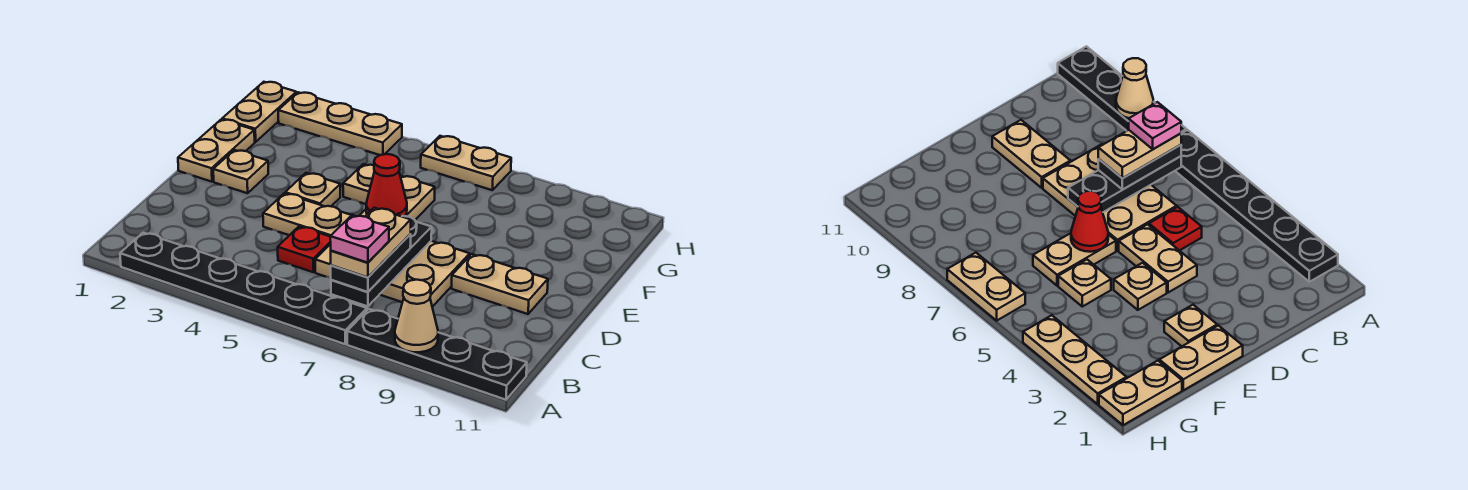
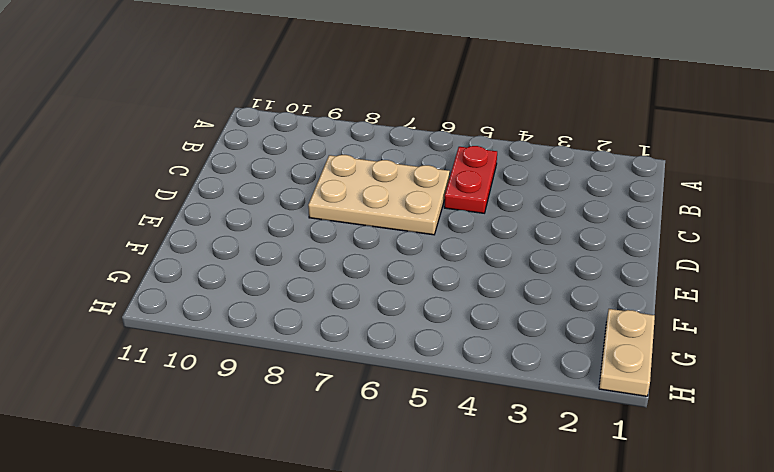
red plate B5:C5 level 1 -> red plate C5 level 1
none -> black plate A2:A7 level 1
none -> black plate A8:A11 level 1
none -> tan plate D4:D5 level 1

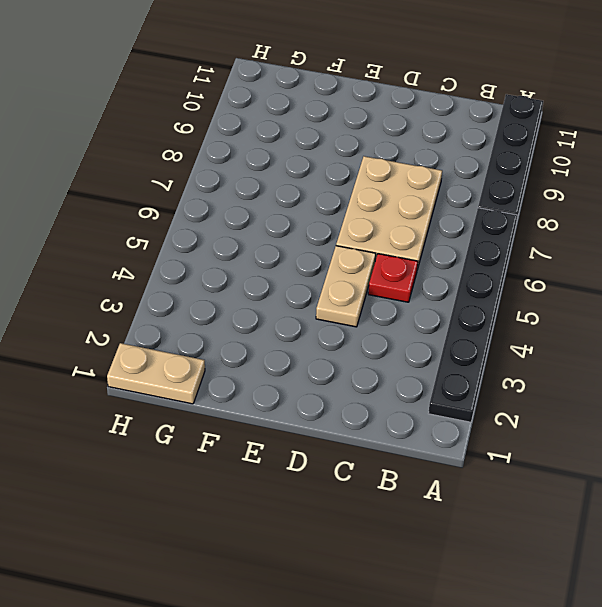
none -> tan plate D9:D10 level 1
none -> tan plate E1:F1 level 1
none -> tan plate E2 level 1

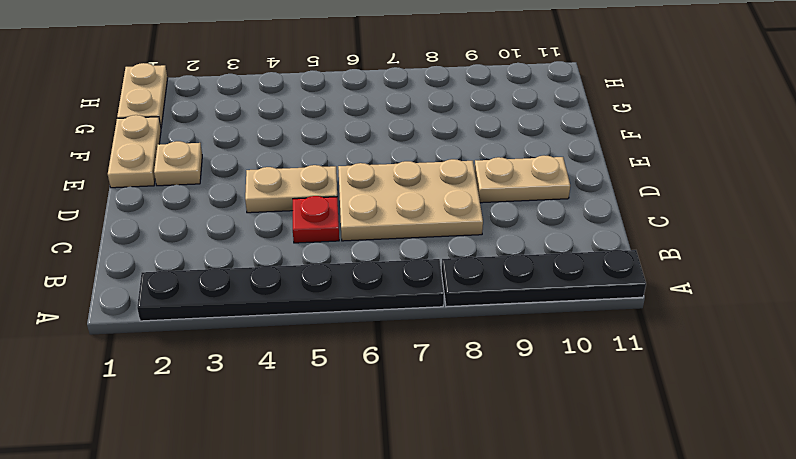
none -> tan plate E4 level 1
none -> tan plate E6:F6 level 1
none -> tan plate F5 level 1

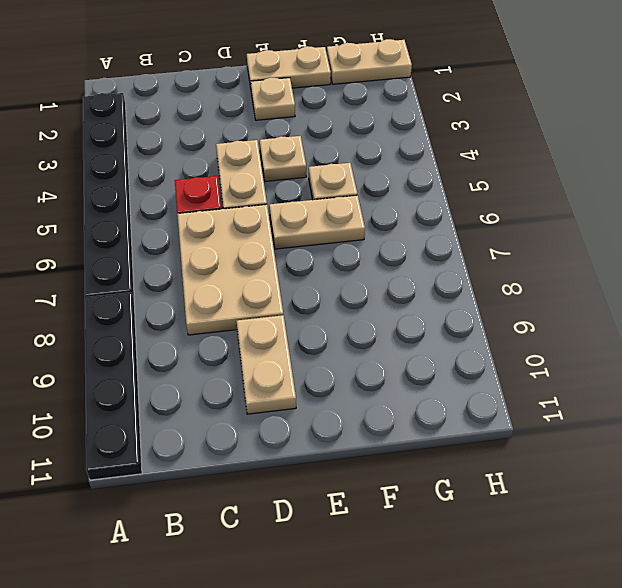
none -> tan plate H2:H4 level 1
none -> tan plate H6:H7 level 1
none -> tan cone A9 level 2

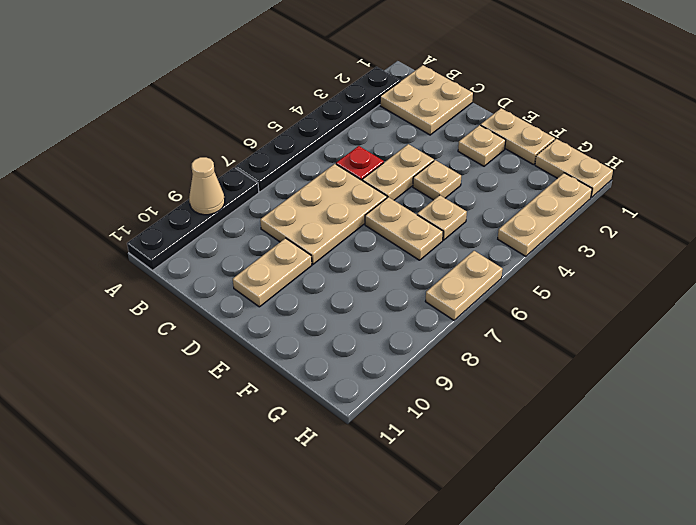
tan plate B1:C2 level 1 -> none
none -> black plate B7:D7 level 2
none -> red cone E6 level 2
none -> black plate B7:C7 level 3

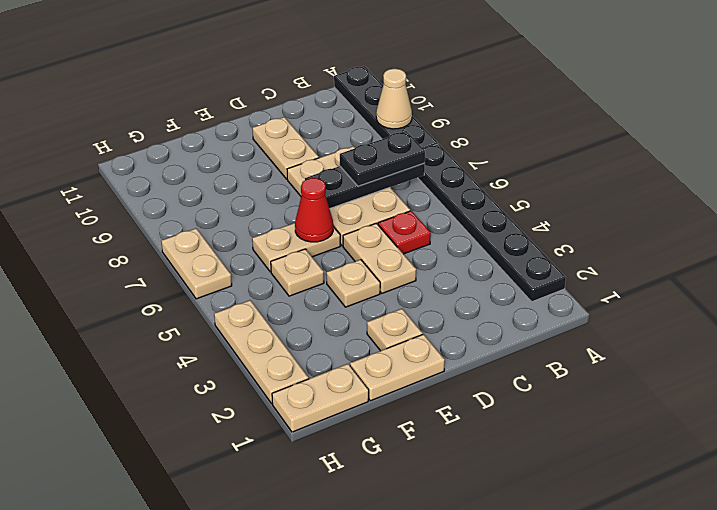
none -> tan plate B7:C7 level 4
none -> pink plate B7 level 5

